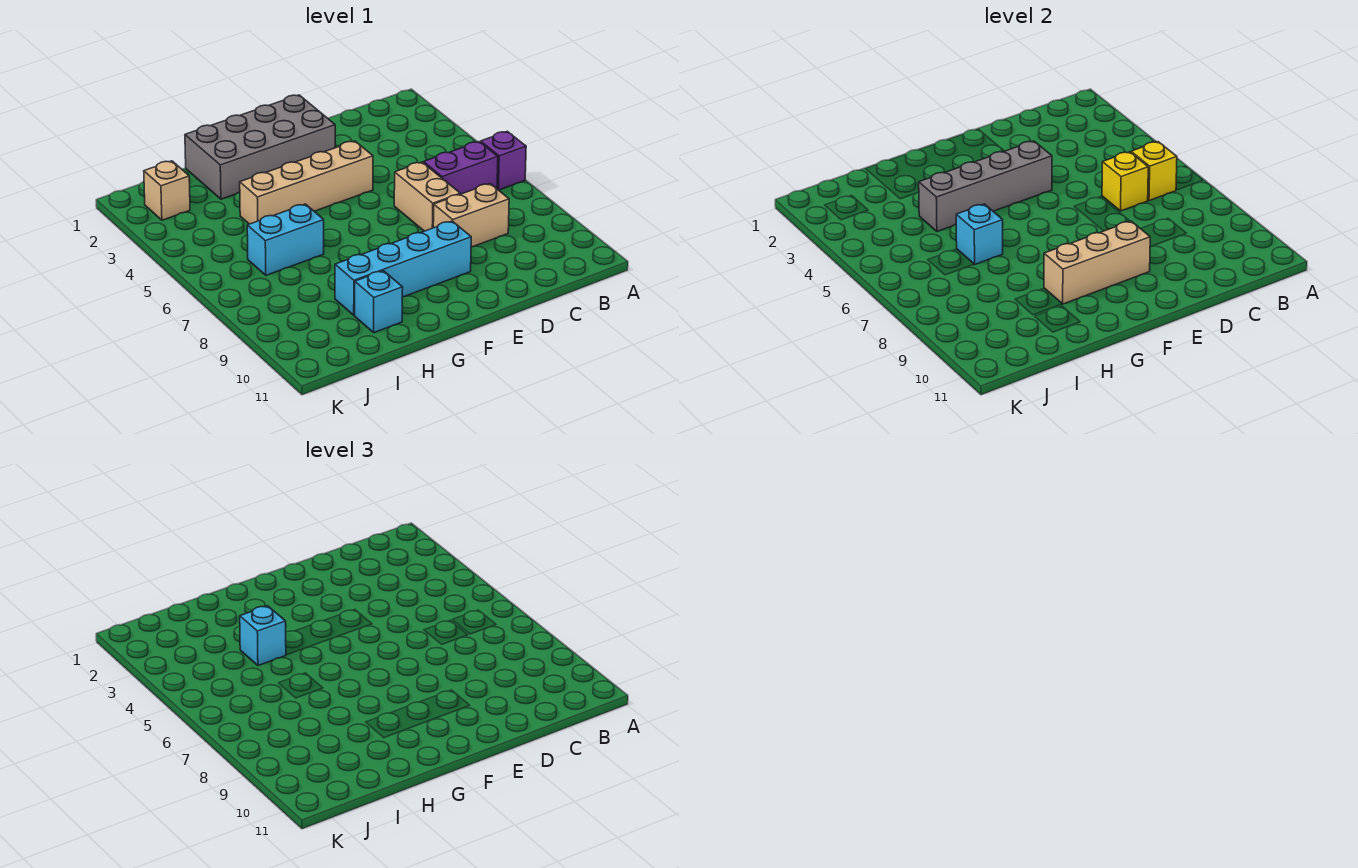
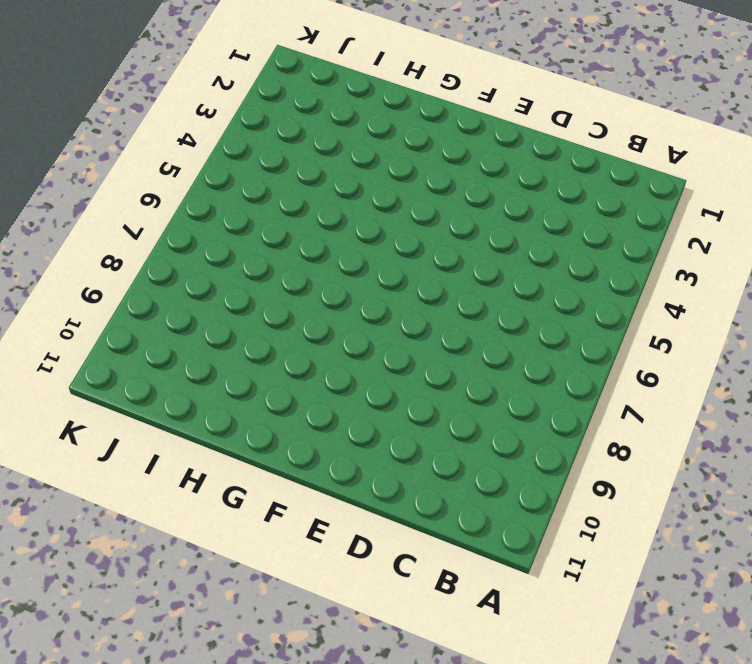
none -> purple brick A6 level 1
none -> purple brick B6:C6 level 1
none -> tan brick C8:D8 level 1

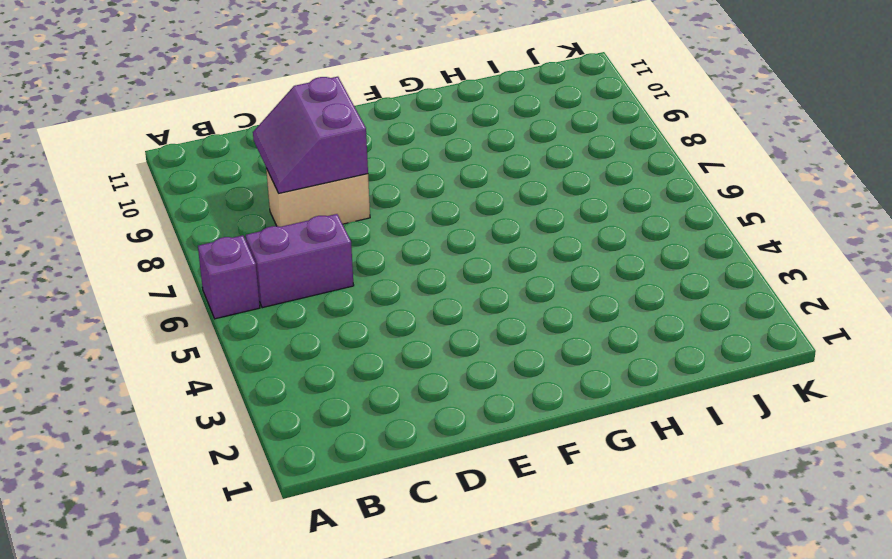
purple slope C8:D9 level 2 top D -> none
none -> tan brick D6:D7 level 1
none -> grey brick E1:H2 level 1
none -> tan brick E4:H4 level 1

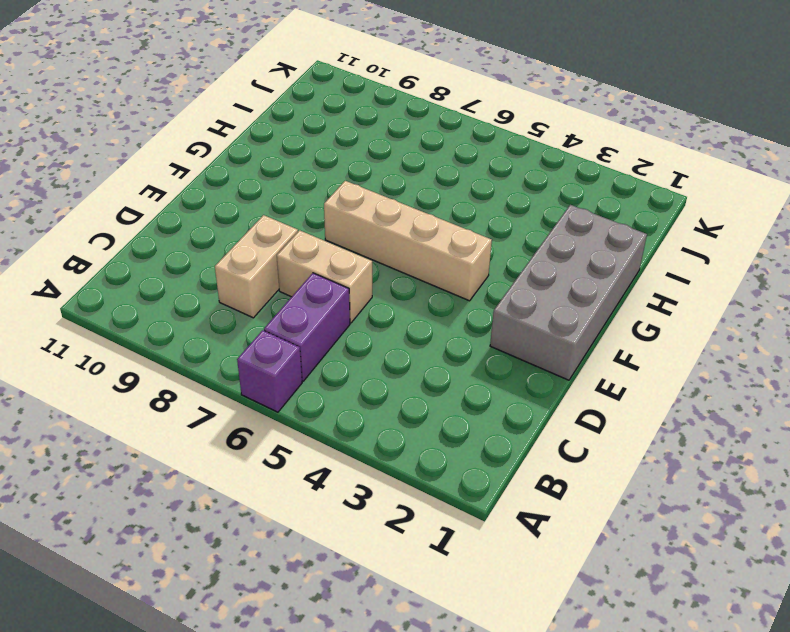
tan brick F4:F7 level 1 -> tan brick E4:H4 level 1
none -> cyan brick E9:H9 level 1
none -> cyan brick H6:I6 level 1
none -> cyan brick H10 level 1

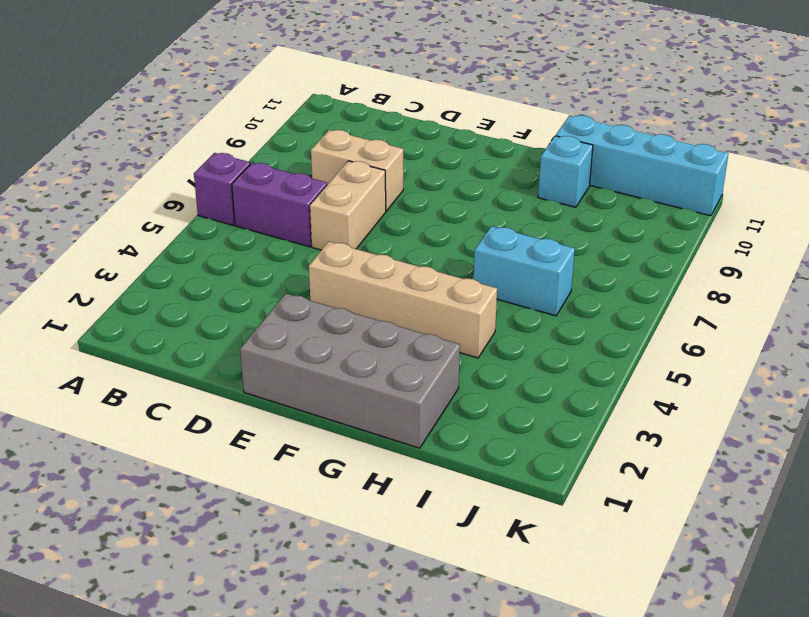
cyan brick H11:K11 level 1 -> cyan brick E9:H9 level 1
none -> tan brick J2 level 1
none -> yellow brick B6 level 2
none -> yellow brick C6 level 2

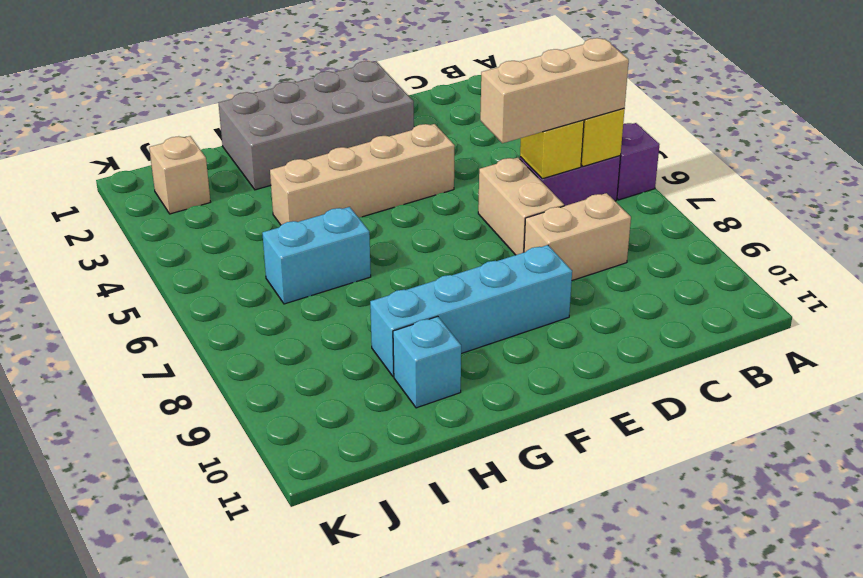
tan brick B6:D6 level 3 -> tan brick E9:G9 level 2
none -> grey brick E4:H4 level 2
none -> cyan brick H6 level 2
none -> cyan brick H4 level 3

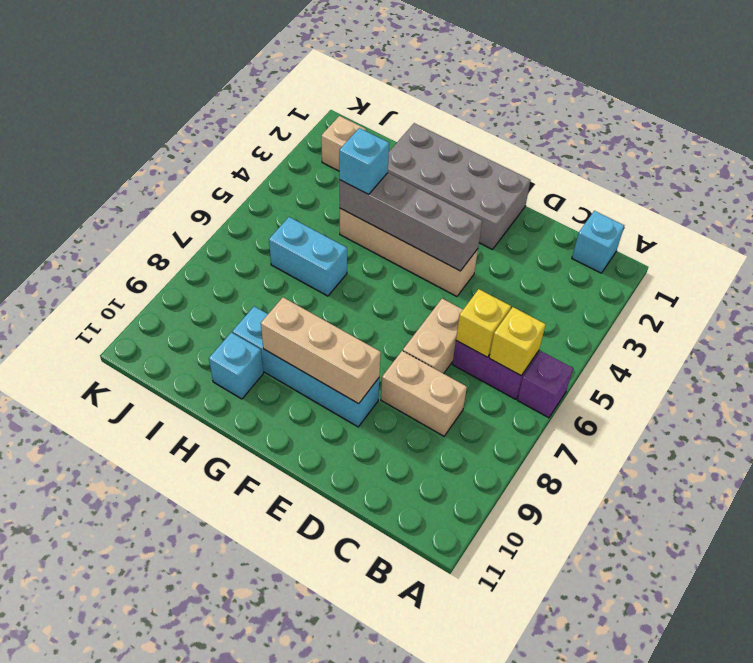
cyan brick B1 level 1 -> cyan brick H6 level 2

